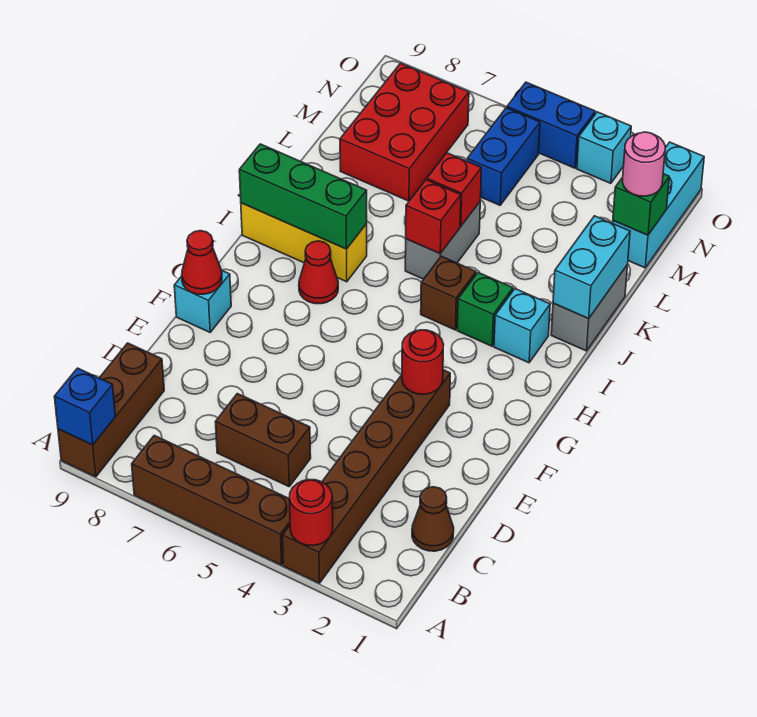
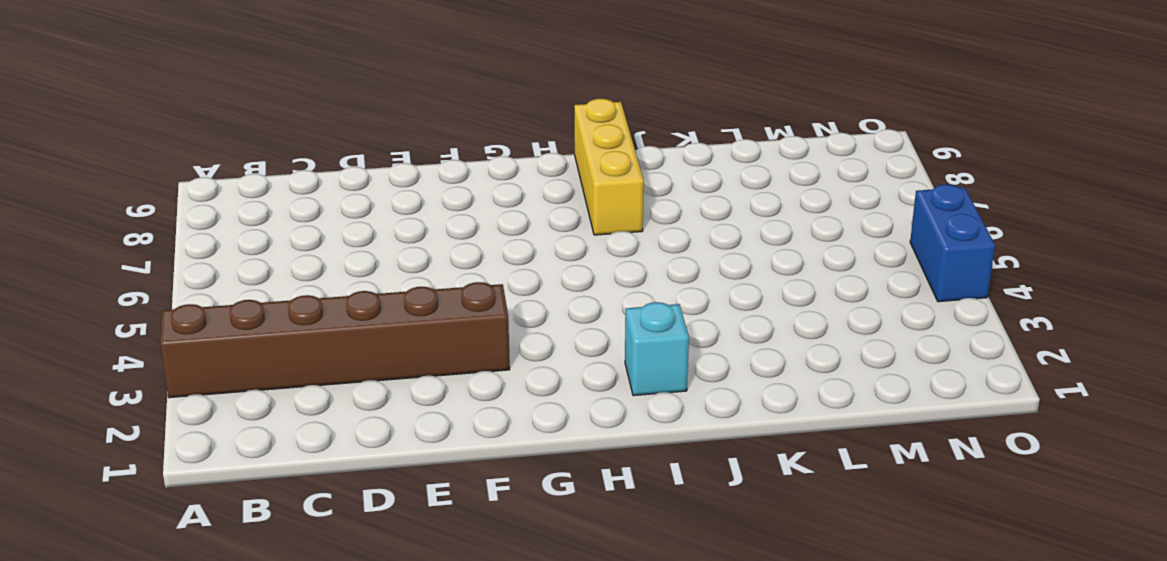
none -> brown brick A4:A7 level 1
none -> brown brick A9:C9 level 1
none -> brown cone C1 level 1

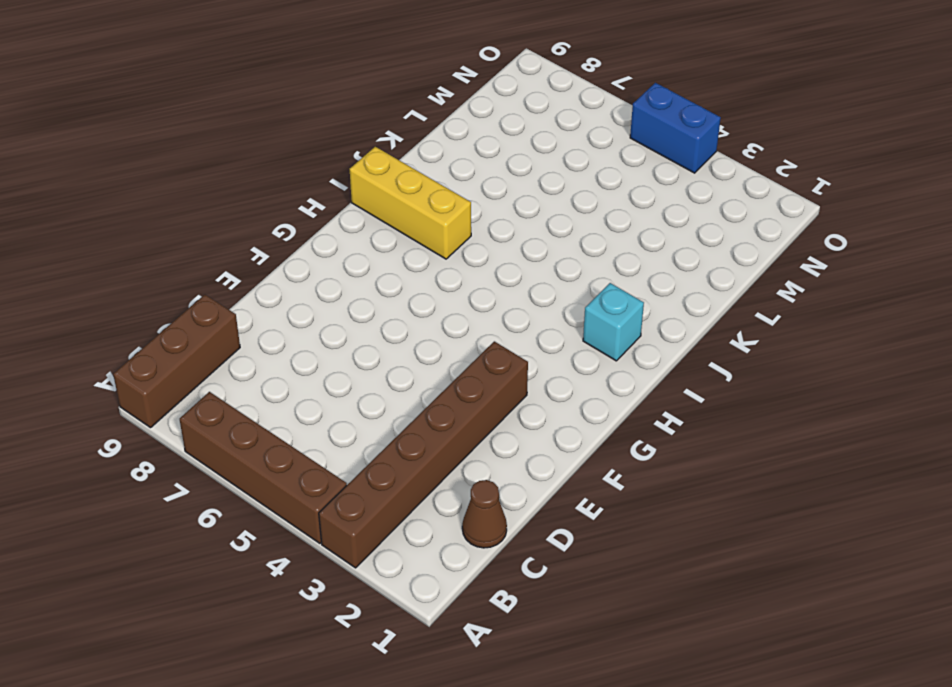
none -> brown brick C5:C6 level 1
none -> cyan brick F9 level 1
none -> red cone H7 level 1

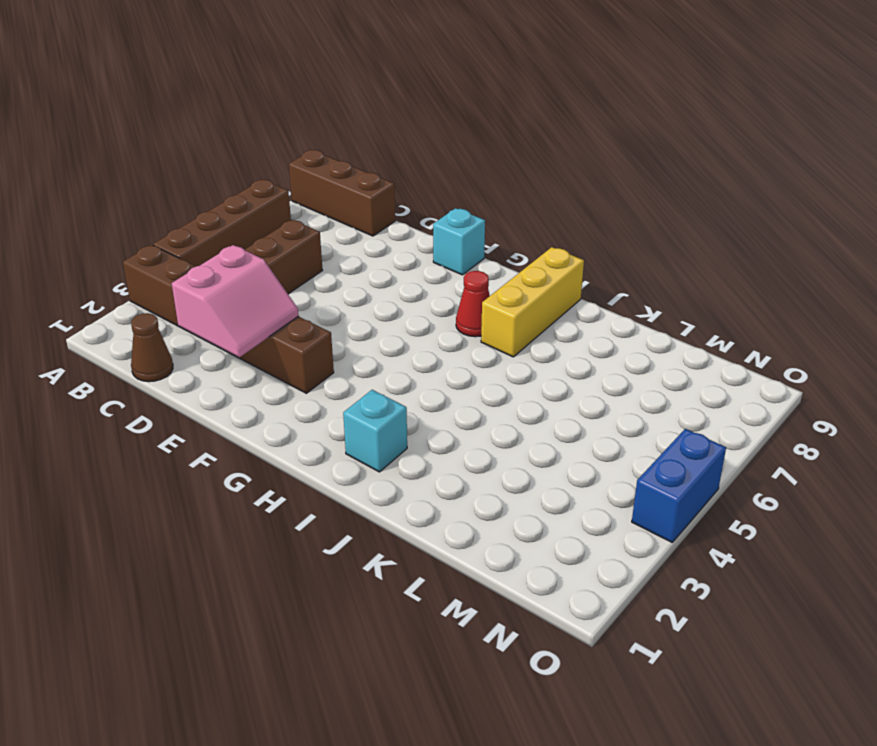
pink slope D2:E3 level 2 top D -> none
none -> green brick I3 level 1
none -> brown brick I4 level 1
none -> grey brick J1:K1 level 1

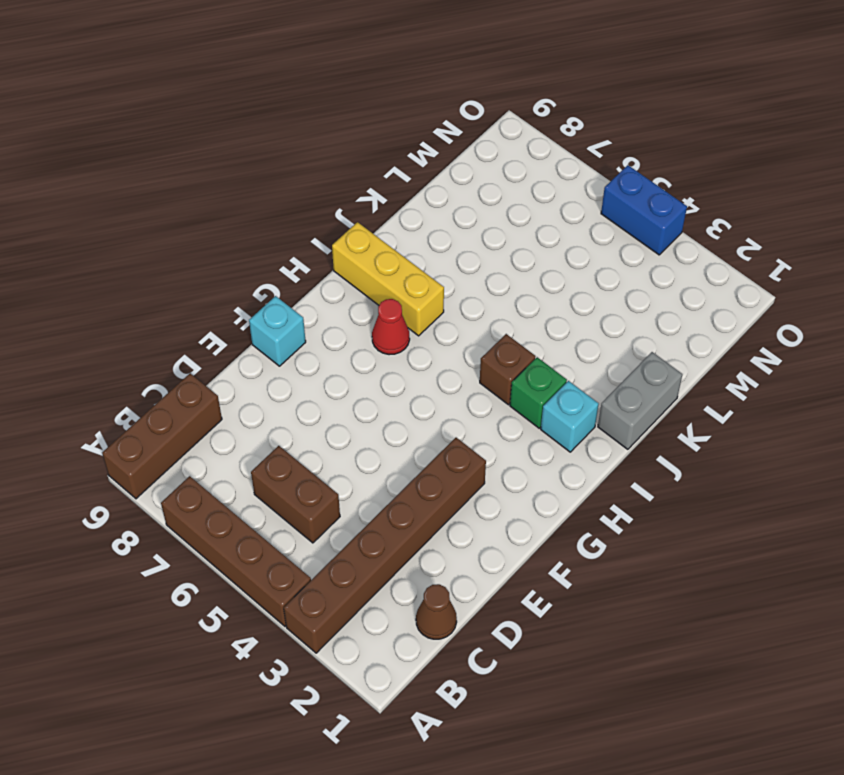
none -> grey brick J5:K5 level 1
none -> red brick L7:N8 level 1
none -> cyan brick M1:O1 level 1

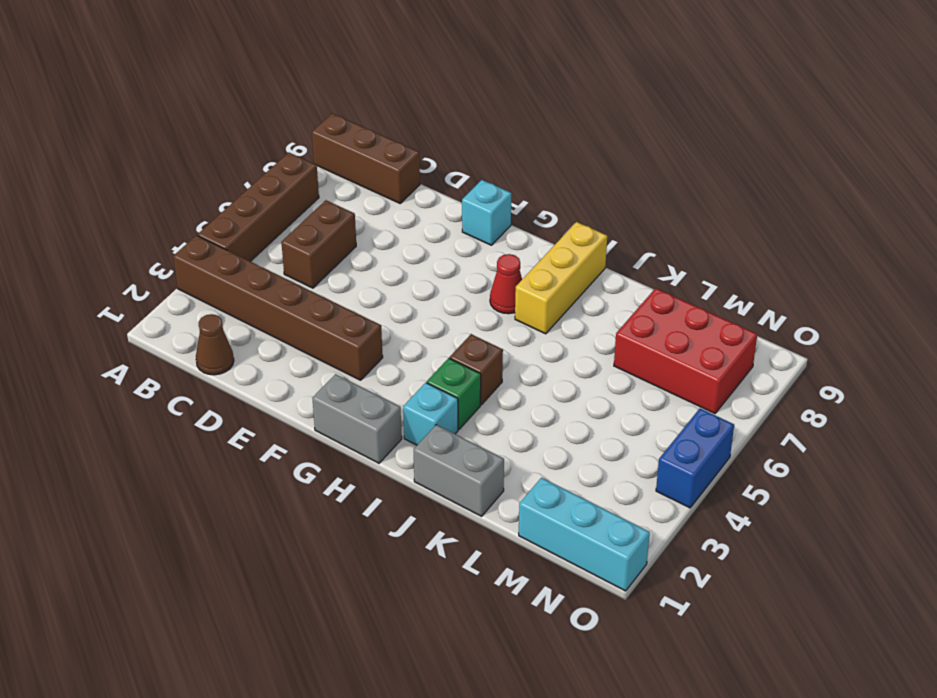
grey brick G1:H1 level 1 -> grey brick J5:K5 level 1
none -> blue brick M5:N5 level 1
none -> cyan brick O3 level 1
none -> red round brick A3 level 2

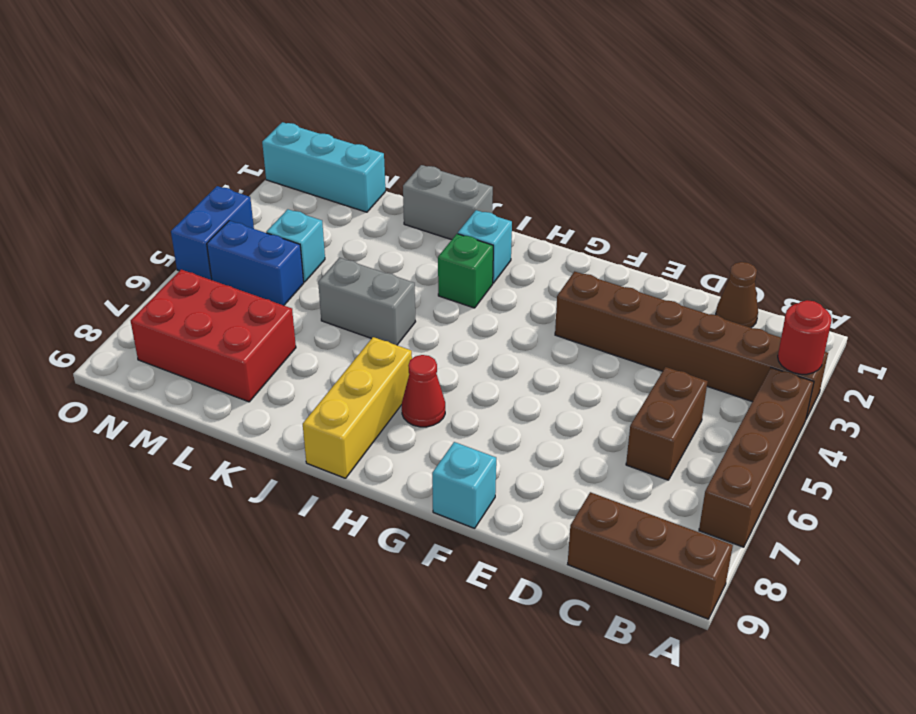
cyan brick M4 level 1 -> cyan brick O3 level 1
none -> brown brick I4 level 1
none -> blue brick A9 level 2
none -> red round brick F3 level 2

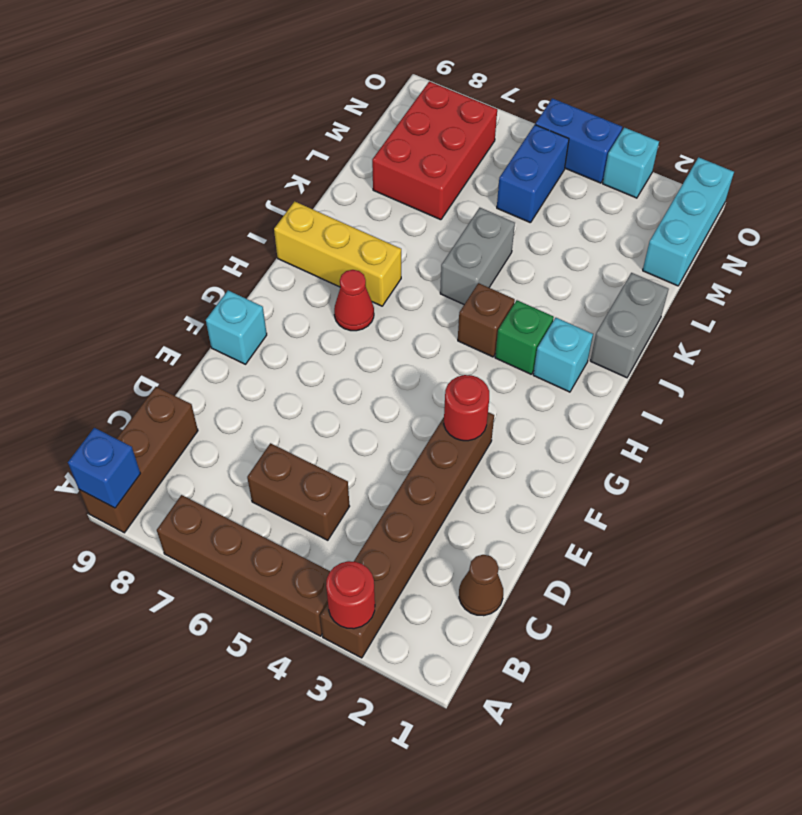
none -> red cone F9 level 2
none -> green brick I7:I9 level 2
none -> cyan brick J1:K1 level 2

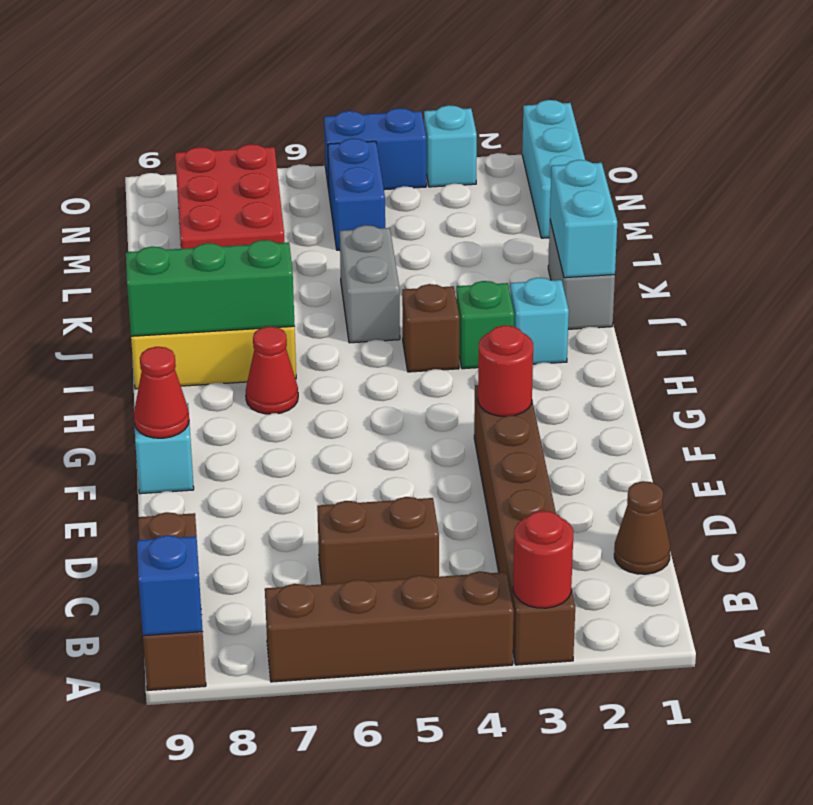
none -> red brick J5 level 2
none -> red brick K5 level 2
none -> green brick M1 level 2

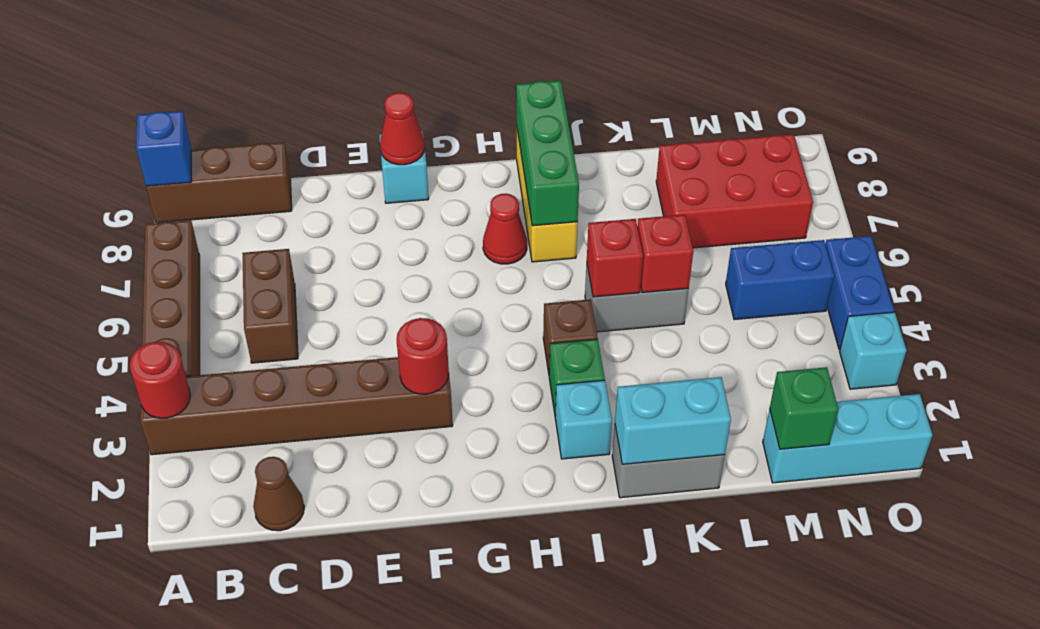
none -> pink round brick M1 level 3

